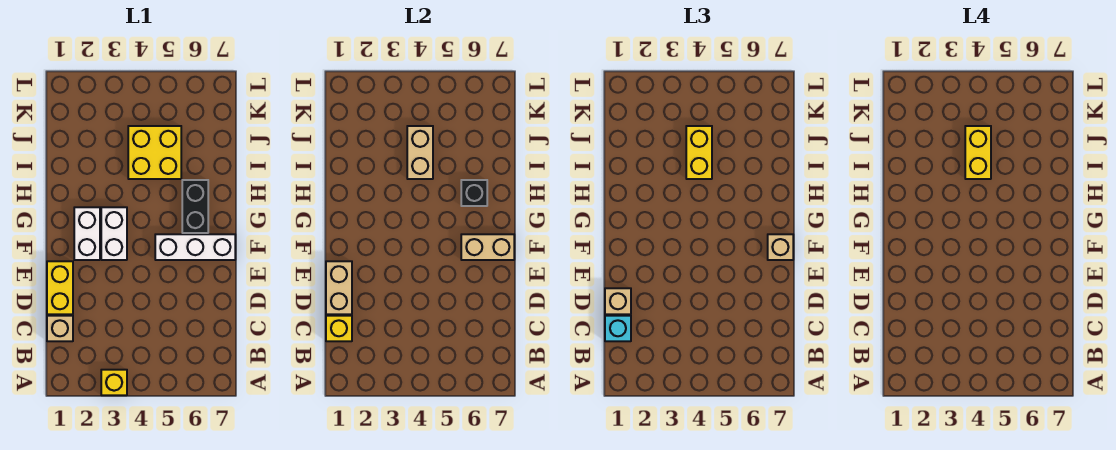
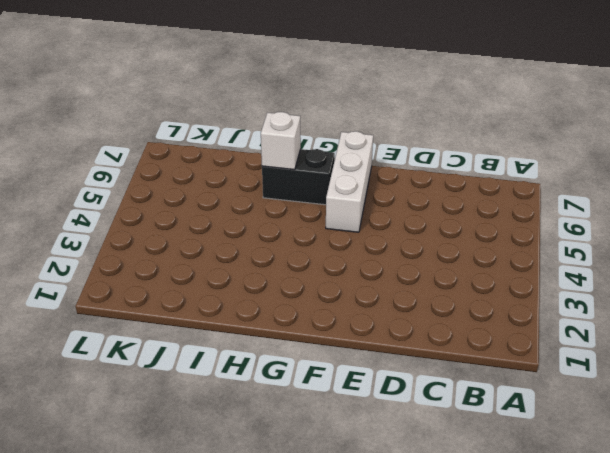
white brick H6 level 2 -> black brick H6 level 2
none -> yellow brick A3 level 1
none -> tan brick C1 level 1
none -> yellow brick D1:E1 level 1

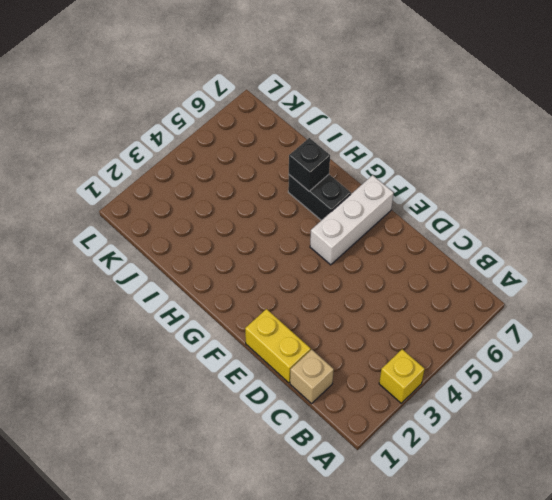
none -> white brick F2:G2 level 1
none -> white brick F3:G3 level 1
none -> yellow brick I4:J5 level 1

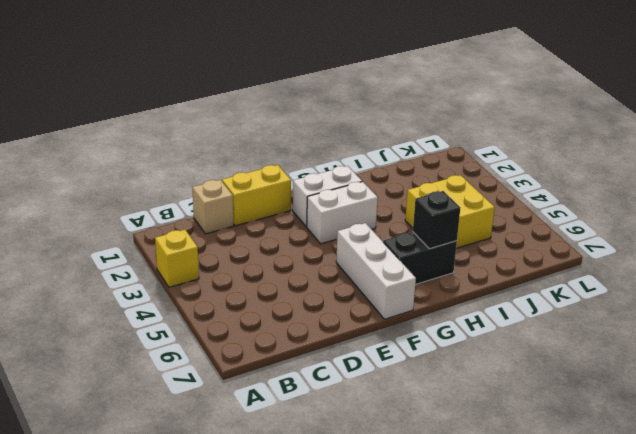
none -> yellow brick C1 level 2
none -> tan brick D1:E1 level 2
none -> tan brick F6:F7 level 2

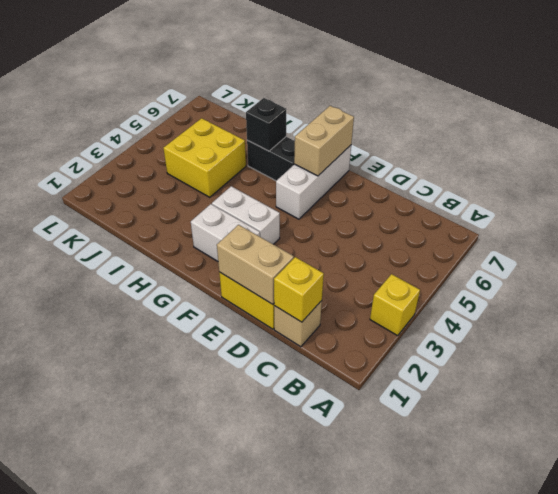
none -> tan brick I4:J4 level 2
none -> cyan brick C1 level 3
none -> tan brick D1 level 3

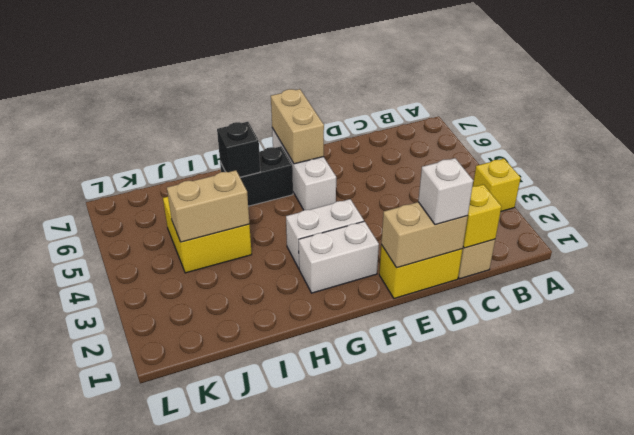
white brick D1 level 3 -> tan brick D1 level 3
none -> cyan brick C1 level 3
none -> tan brick F7 level 3
none -> yellow brick I4:J4 level 3

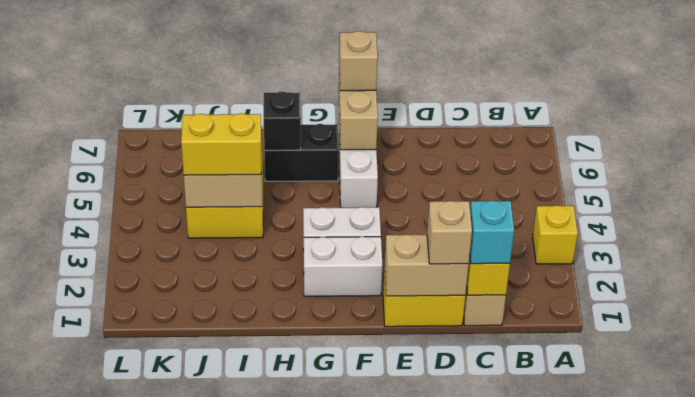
none -> yellow brick I4:J4 level 4

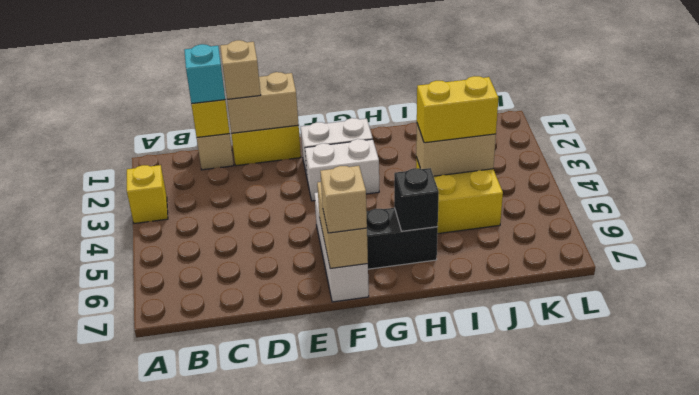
none -> yellow brick I4:J4 level 4

